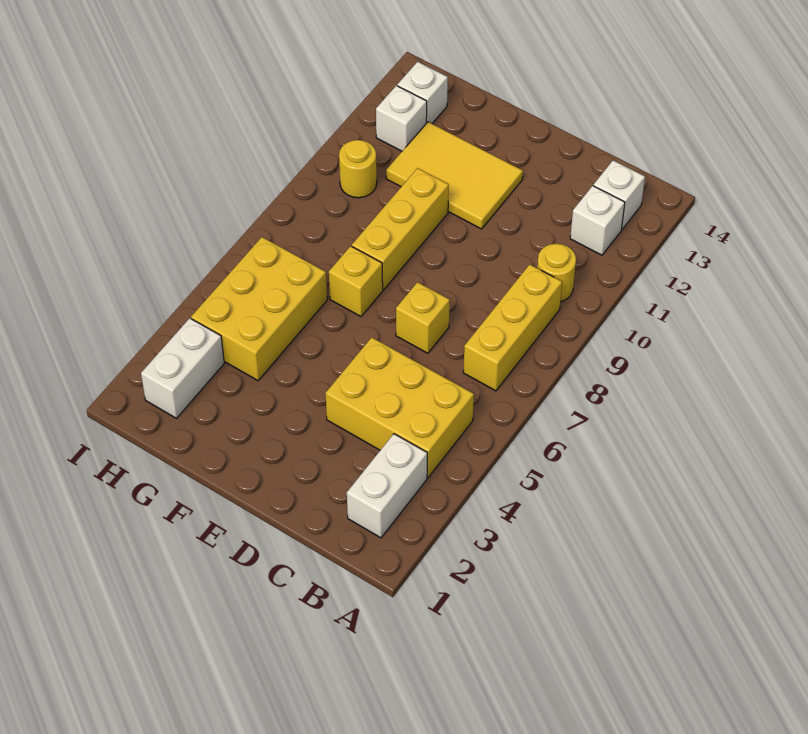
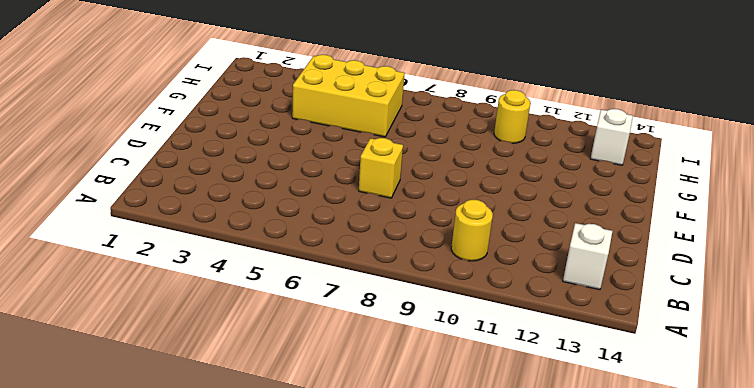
none -> white brick B2:B3 level 1
none -> yellow brick B4:D5 level 1
none -> yellow brick B7:B9 level 1

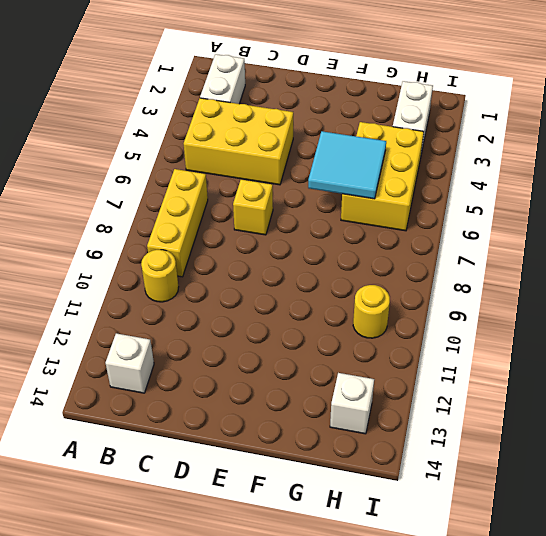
cyan tile F5:G6 level 2 -> none
none -> white brick B12 level 1
none -> yellow tile E11:G12 level 1
none -> yellow brick F7 level 1

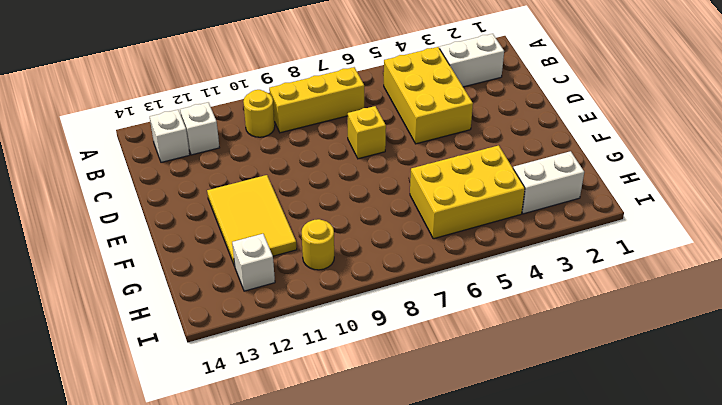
none -> yellow brick F7 level 1
none -> yellow brick F8:F10 level 1
none -> white brick H13 level 1

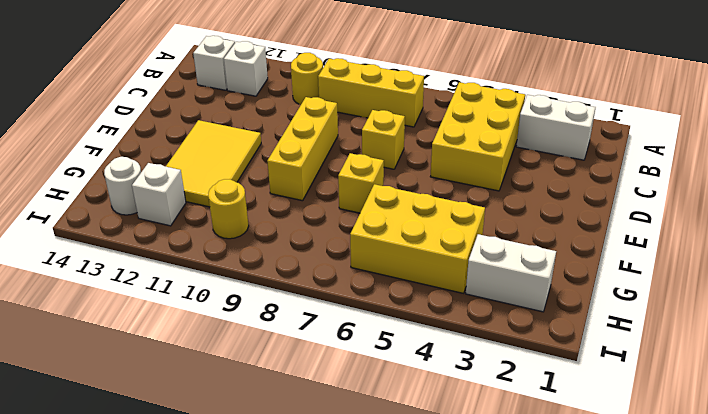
yellow brick D9:F9 level 1 -> yellow brick F8:F10 level 1
white round brick H13 level 1 -> white brick H13 level 1

